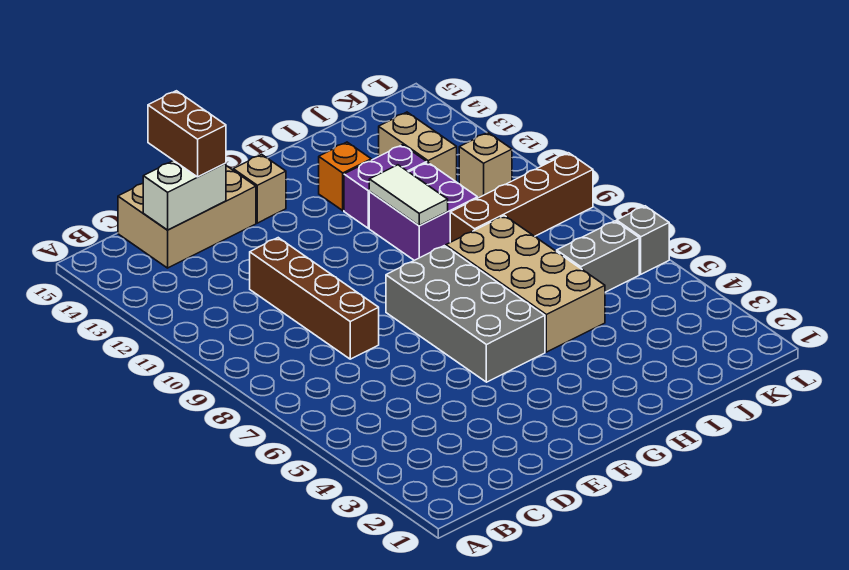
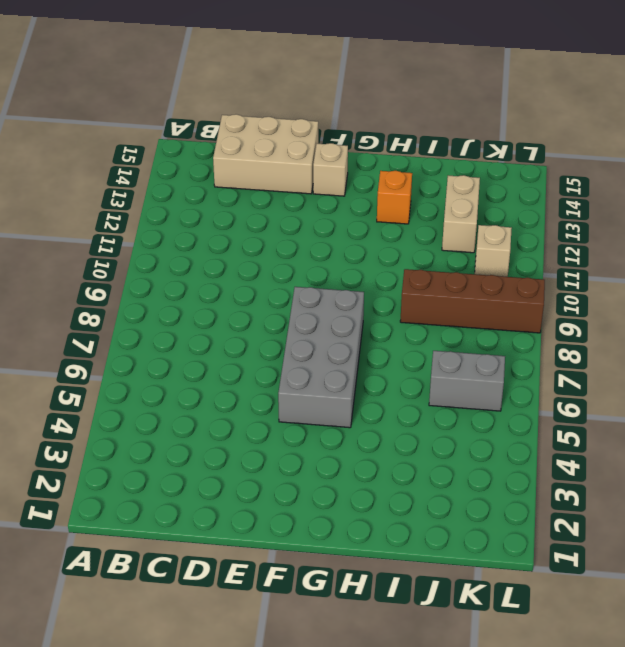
none -> brown brick D8:D11 level 1
none -> tan brick H5:I8 level 1
none -> purple brick H10:I11 level 1

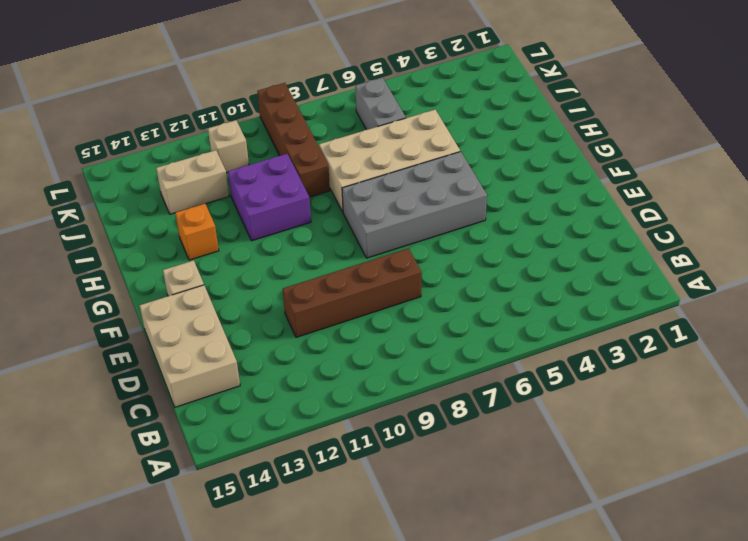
none -> purple brick H12:I12 level 1
none -> grey brick L6 level 1
none -> white brick C14:D14 level 2

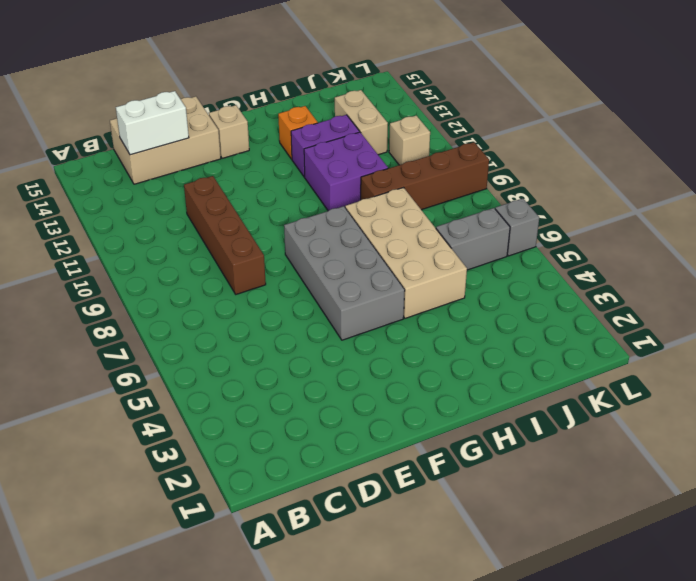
none -> white tile H10:H11 level 2
none -> brown brick D14:D15 level 3

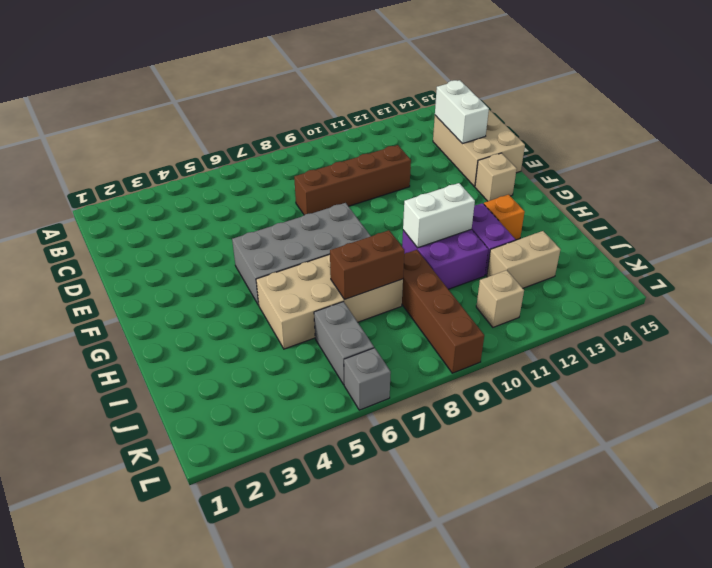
white brick H10:H11 level 2 -> white tile H10:H11 level 2
brown brick I7:I8 level 2 -> brown brick D14:D15 level 3

